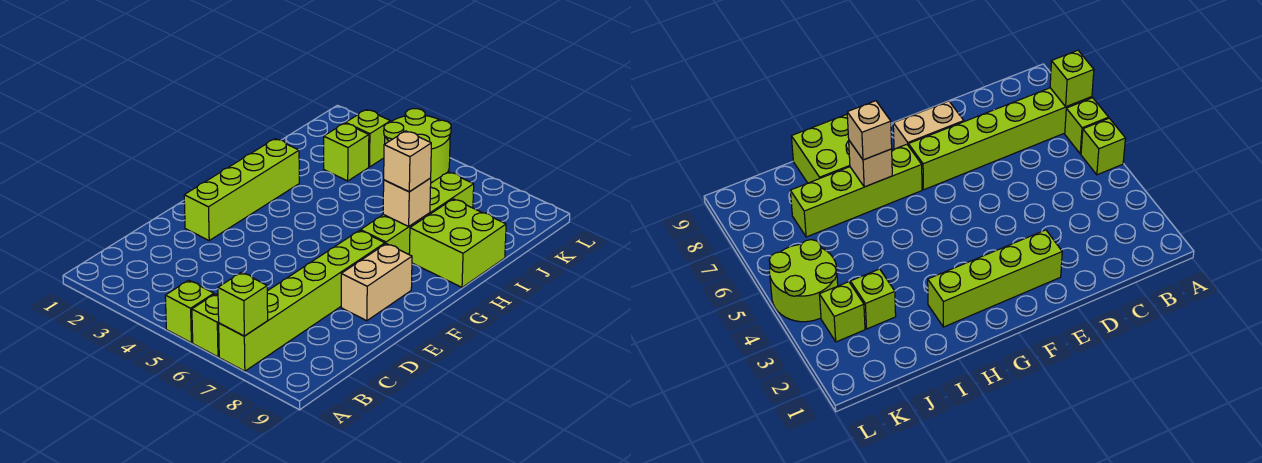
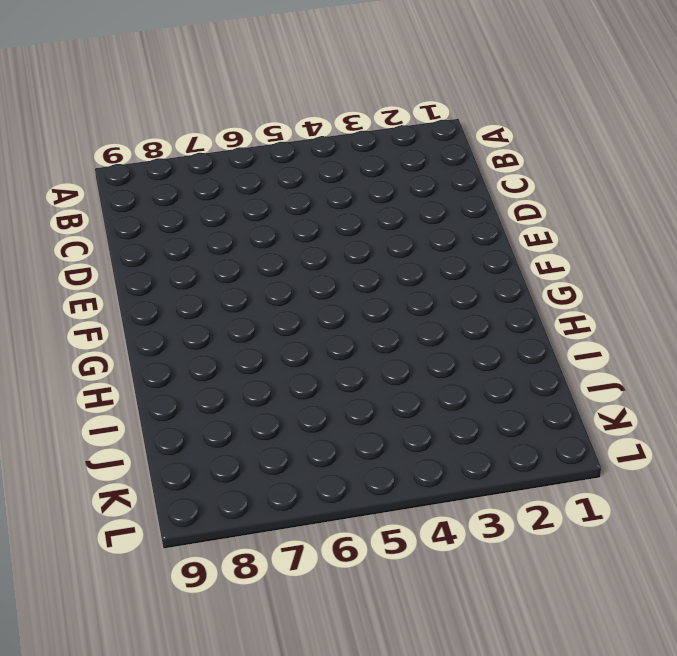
none -> lime brick A5 level 1
none -> lime brick A6 level 1
none -> lime brick A7:F7 level 1

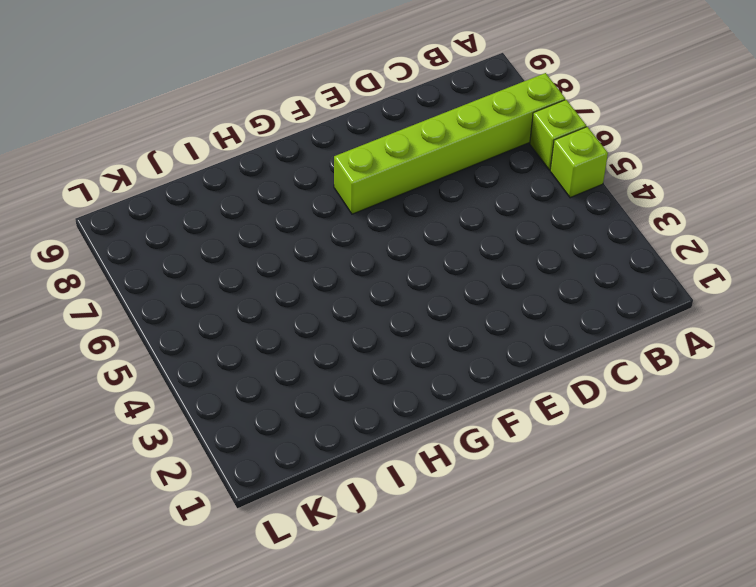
none -> lime brick E2:H2 level 1
none -> tan brick E8:F8 level 1
none -> lime brick G7:J7 level 1

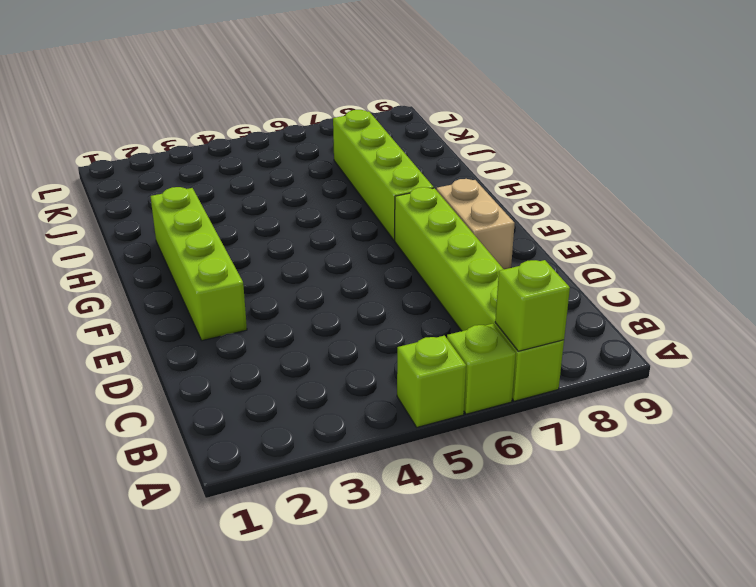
none -> lime brick H8:I9 level 1
none -> lime brick J3 level 1
none -> lime brick K3 level 1

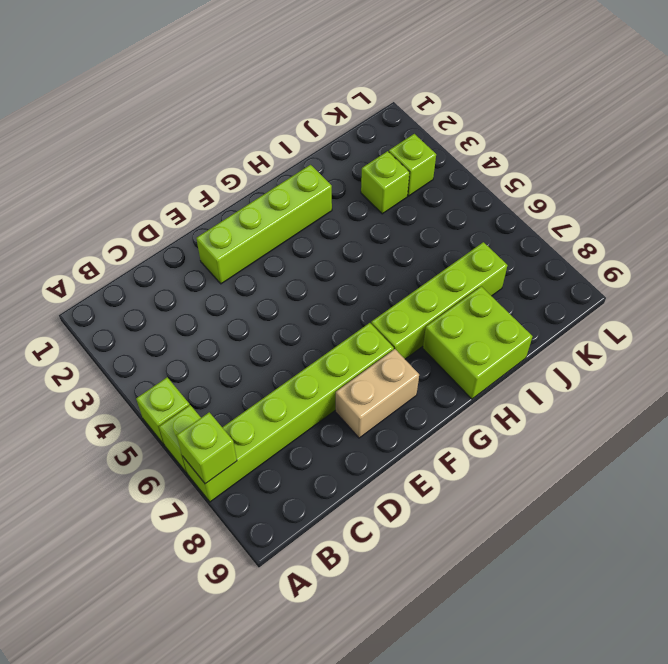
none -> lime round brick K4:L5 level 1
none -> tan brick H7 level 2
none -> tan brick H7 level 3

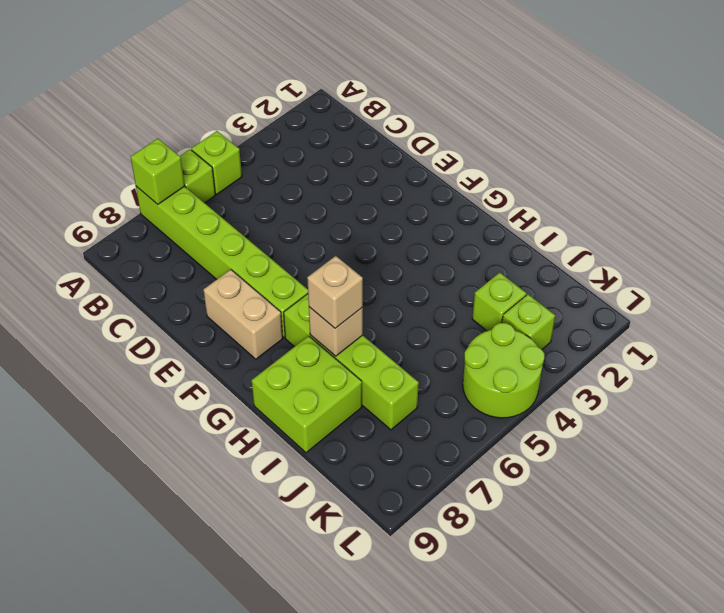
none -> lime brick E2:H2 level 1

